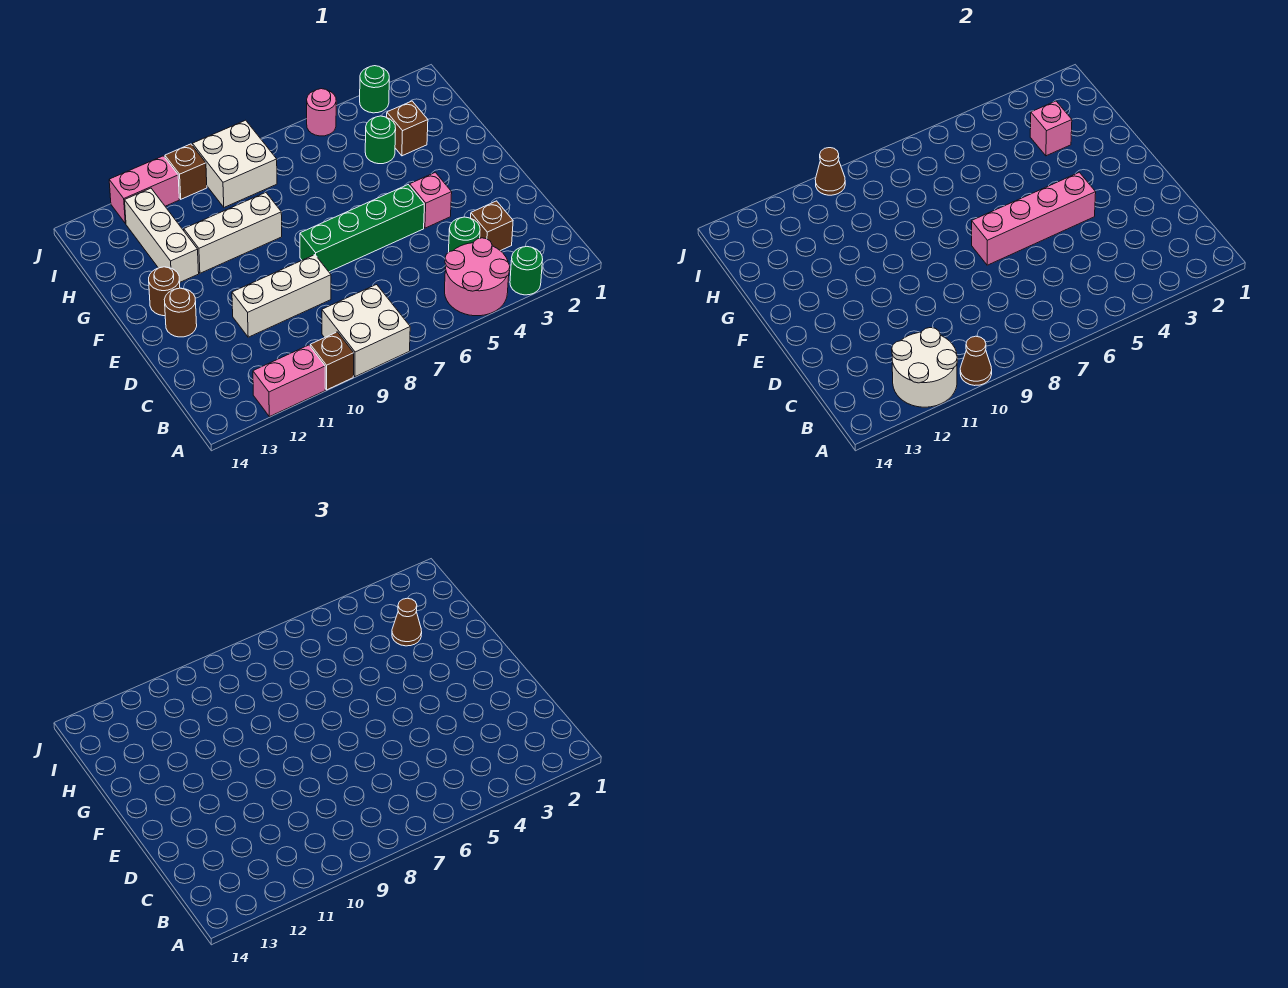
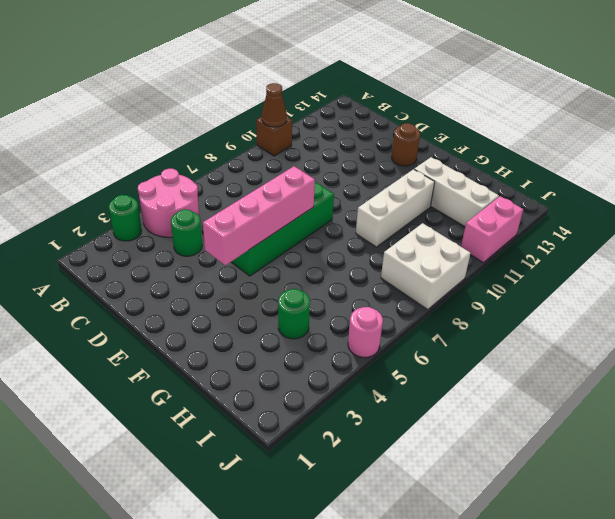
none -> white brick A8:B9 level 1
none -> pink brick A11:A12 level 1
none -> brown brick C3 level 1

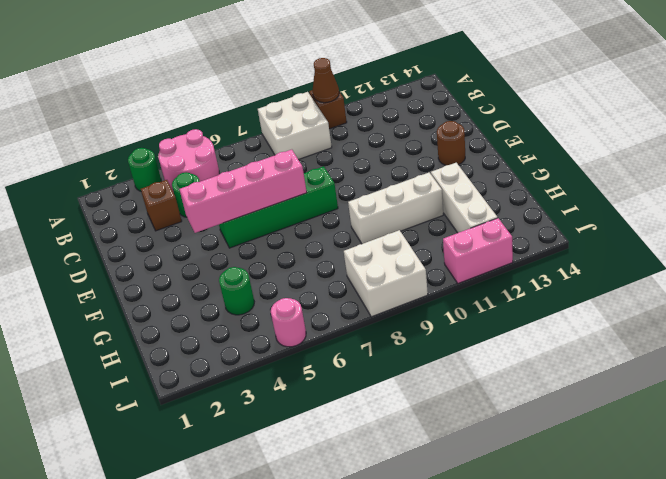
none -> pink brick A11:A12 level 1
none -> white brick D9:D11 level 1
none -> pink brick E4 level 1

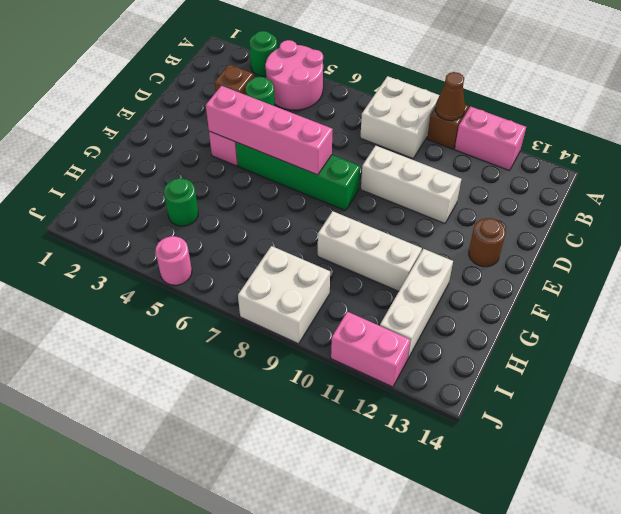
none -> brown round brick F13 level 1
none -> brown brick H3 level 1
none -> green round brick J3 level 1

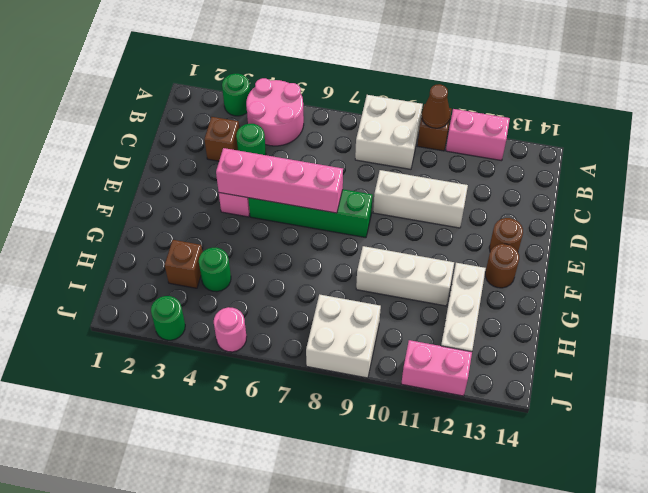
none -> brown brick J10 level 1
none -> white round brick A11:B12 level 2
none -> pink brick H3 level 2

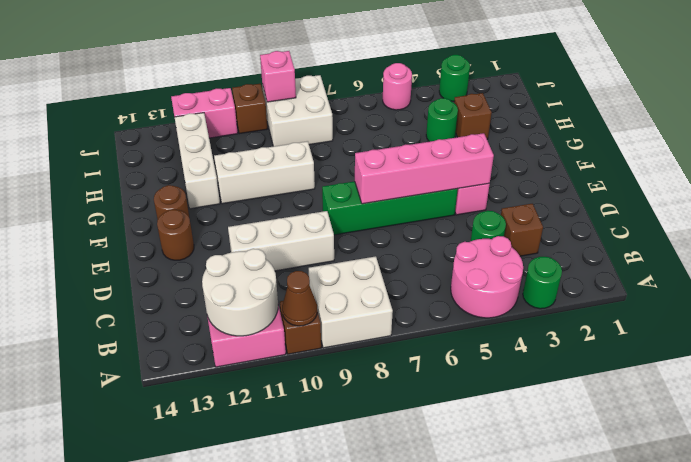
pink brick J9 level 2 -> pink brick H3 level 2
none -> brown cone J10 level 2
none -> brown cone H3 level 3

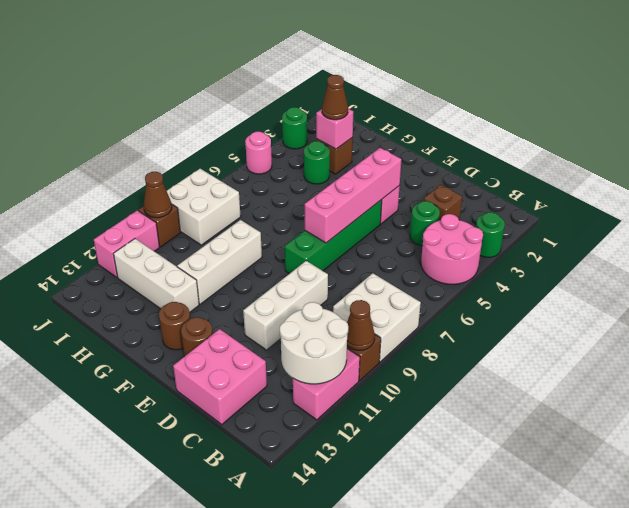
pink brick C13:D14 level 1 -> none

